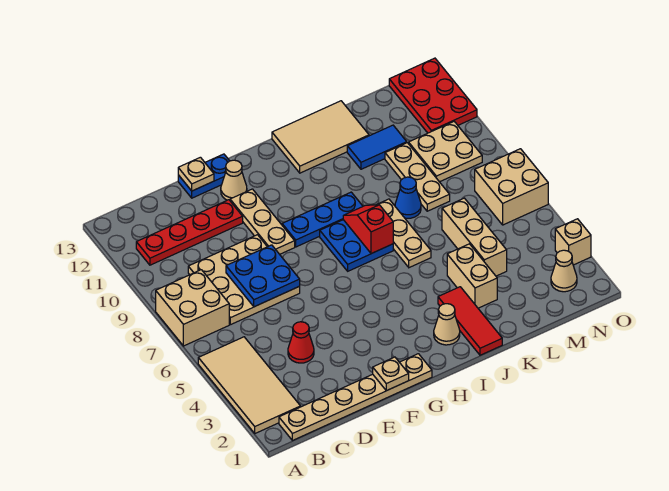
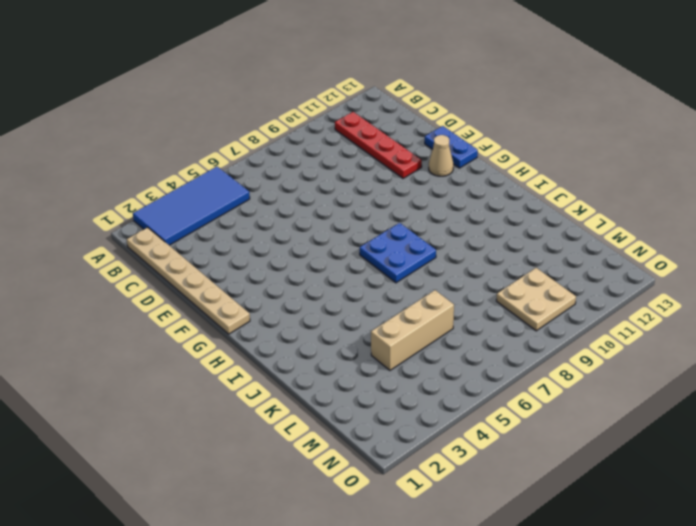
blue tile A2:B5 level 1 -> tan tile A2:B5 level 1
none -> tan brick A7:B8 level 1
none -> tan plate C7:E9 level 1
none -> red cone D4 level 1

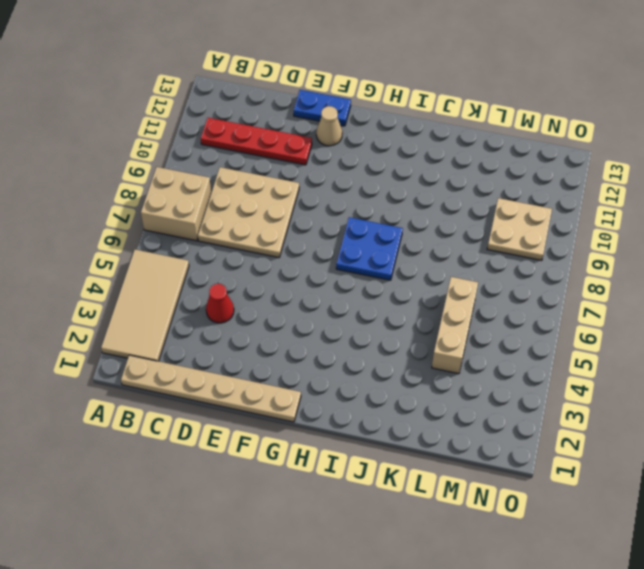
none -> tan plate F9:F11 level 1
none -> blue plate G9:I9 level 1
none -> tan cone I2 level 1

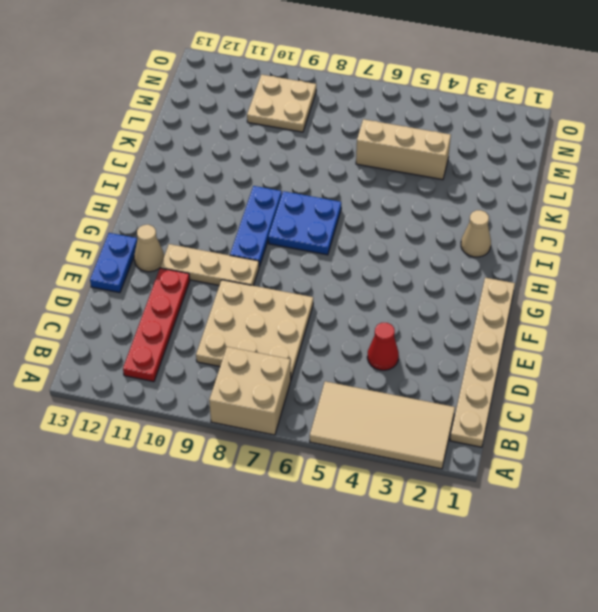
none -> tan tile I12:K13 level 1
none -> red tile J1:J3 level 1
none -> tan plate J6:J8 level 1

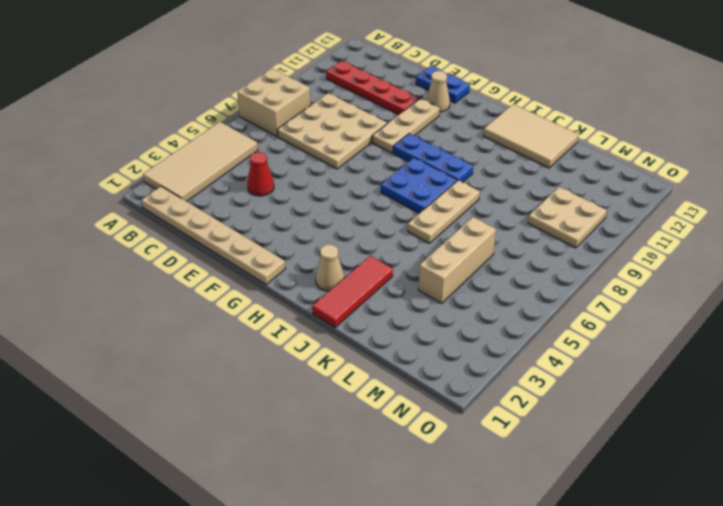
none -> tan brick K3:K4 level 1
none -> blue cone K8 level 1
none -> blue tile K11:L11 level 1

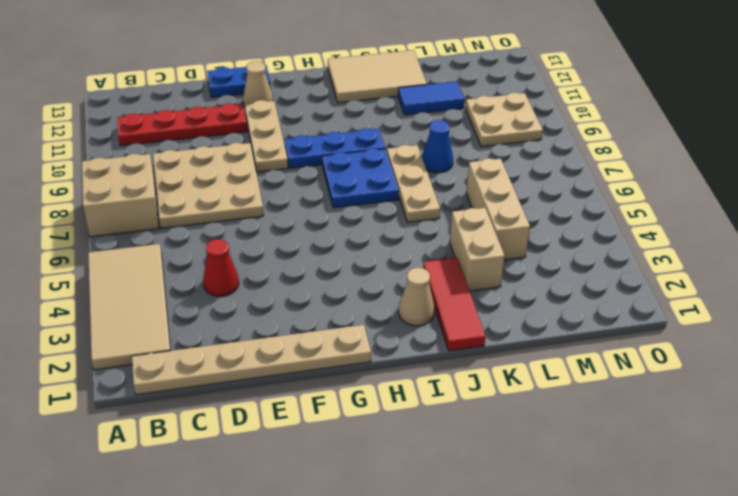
none -> tan plate L8:L10 level 1
none -> tan cone N2 level 1
none -> tan brick N6:O7 level 1

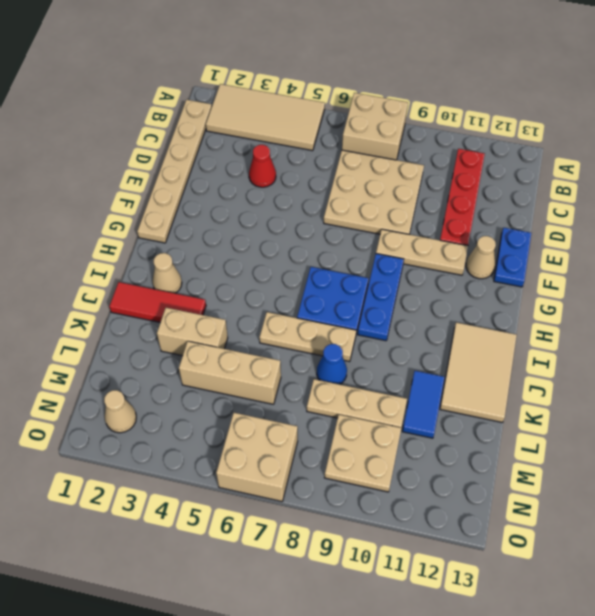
none -> red plate N11:O13 level 1
none -> tan brick O3 level 1
none -> blue plate D7:E8 level 2

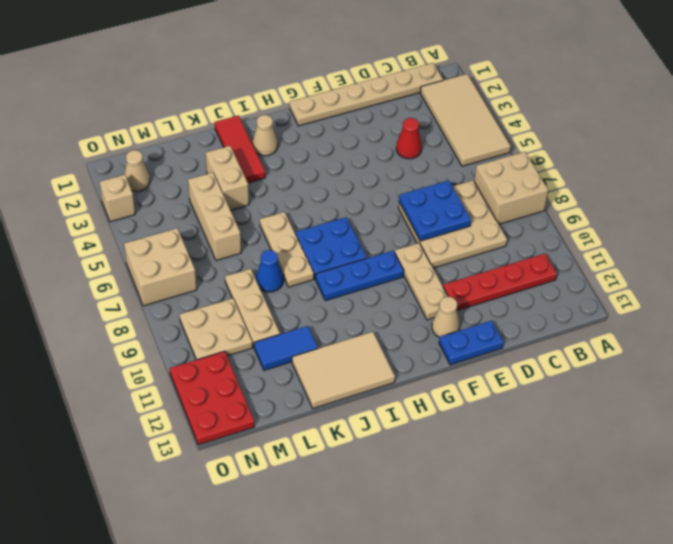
none -> tan plate E13 level 2
none -> tan plate F1 level 2
none -> red slope I7:I8 level 2 top 7

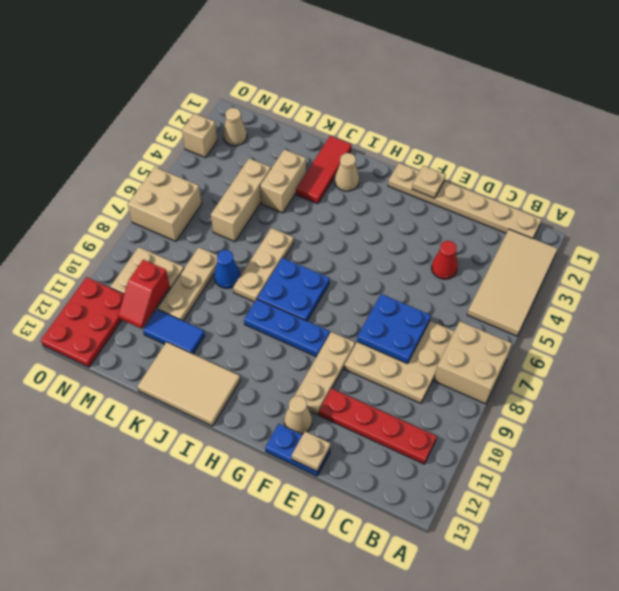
red slope M10:M11 level 2 top 10 -> red slope I7:I8 level 2 top 7

